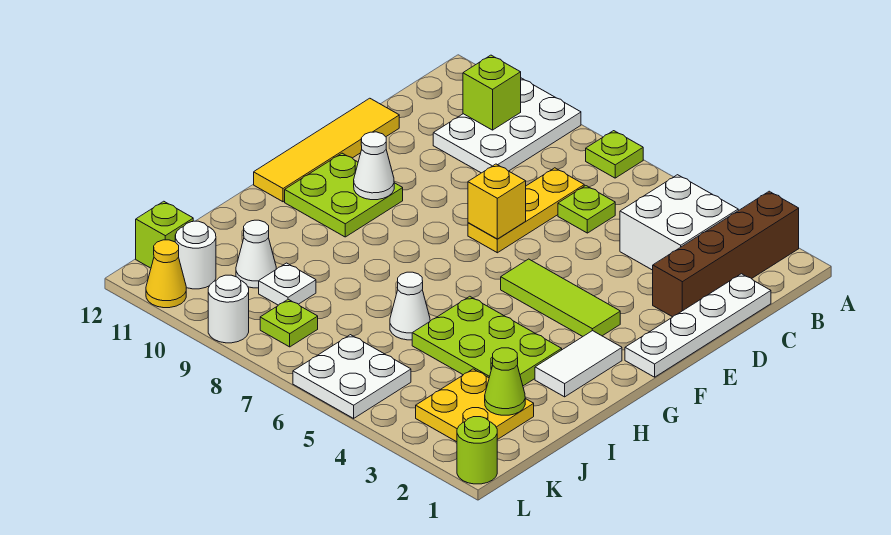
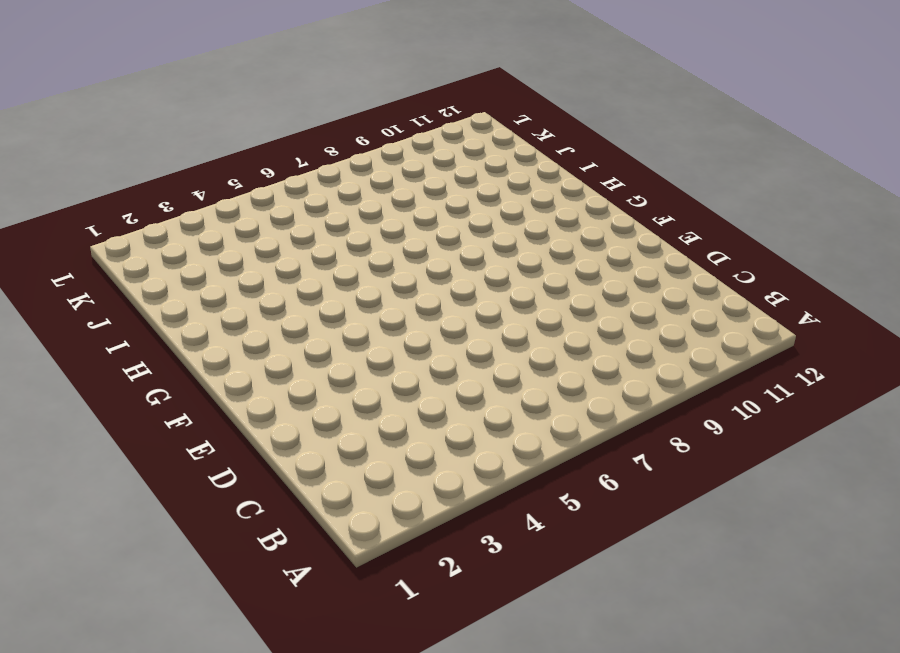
none -> brown brick A2:D2 level 1
none -> lime plate A7 level 1
none -> white plate A9:C10 level 1

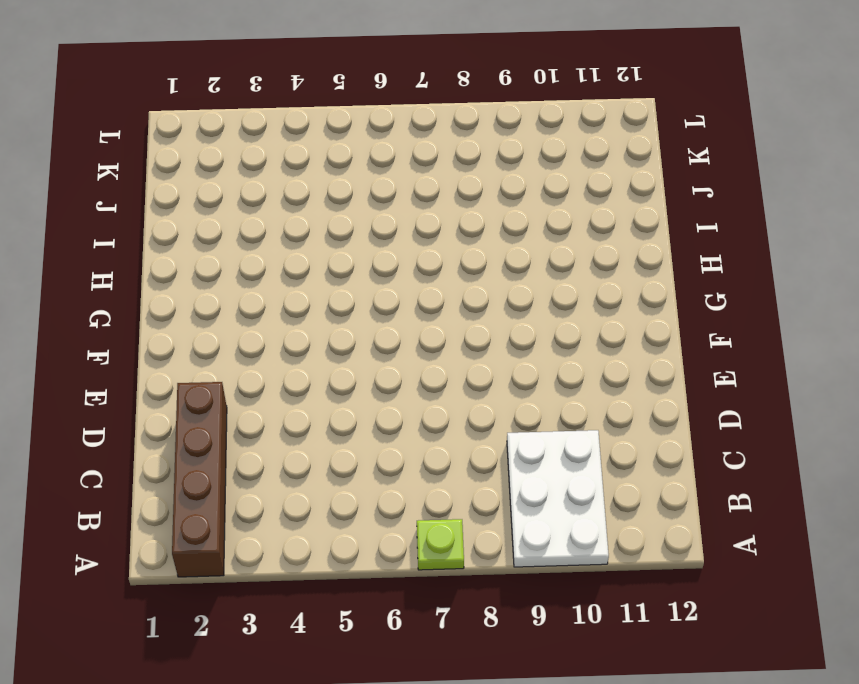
none -> white brick B3:C4 level 1
none -> white plate C1:F1 level 1
none -> lime plate C6 level 1

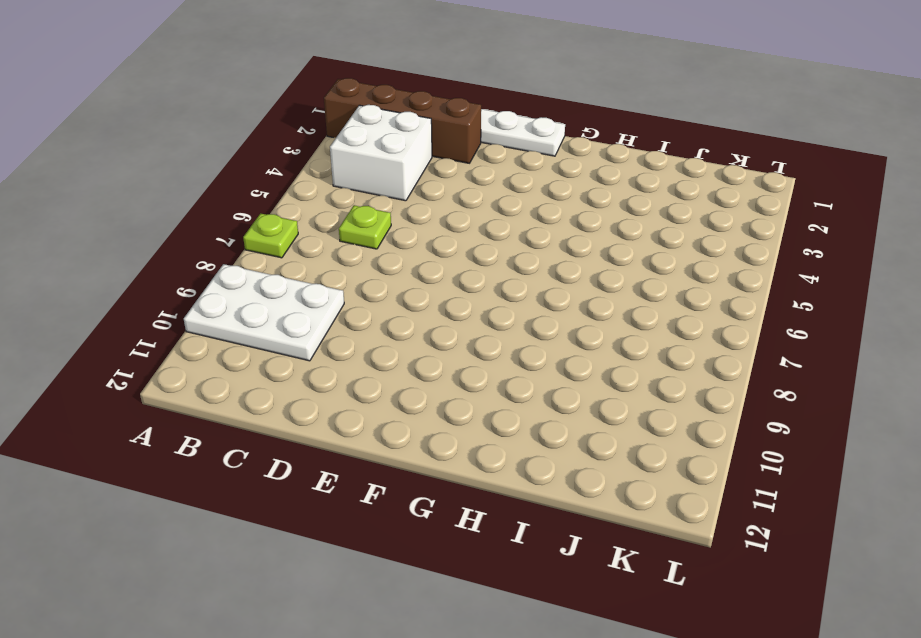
none -> yellow plate C7:E7 level 1
none -> yellow tile D12:G12 level 1
none -> lime tile F3:F5 level 1

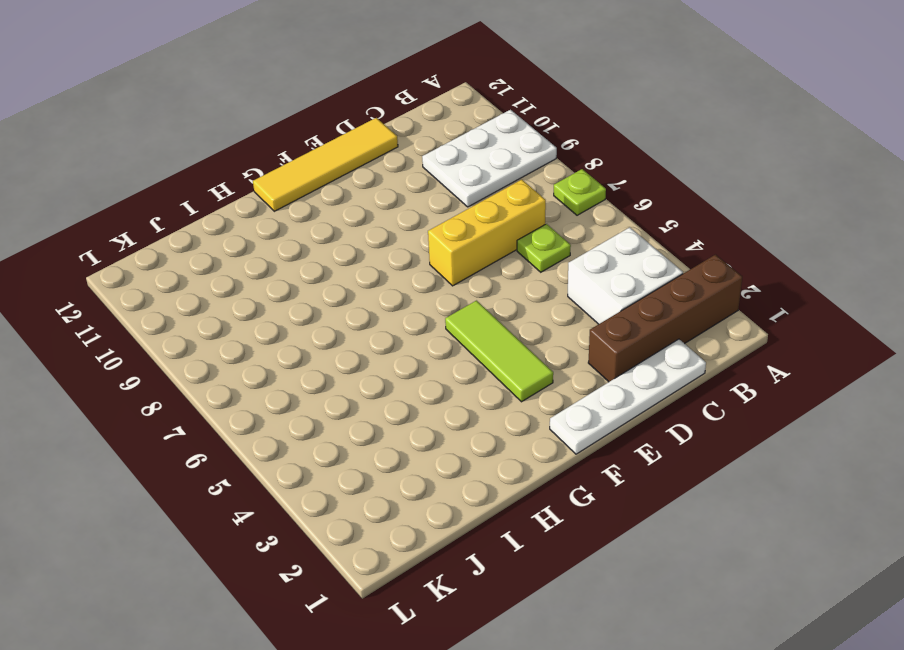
yellow brick C7:E7 level 1 -> yellow plate C7:E7 level 1
none -> lime plate F10:G11 level 1
none -> white tile G2:H2 level 1
none -> lime plate H3:I5 level 1

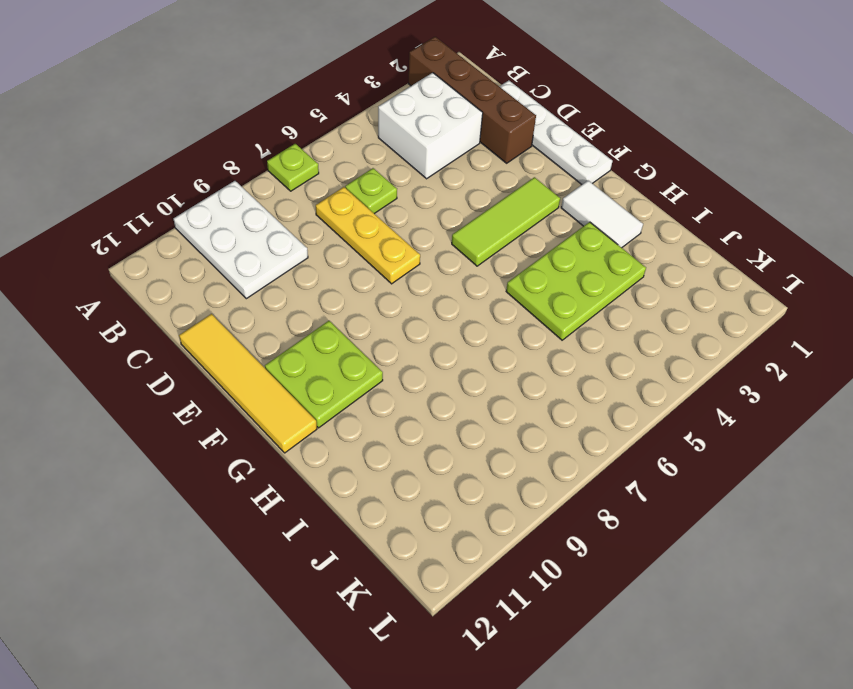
none -> white cone I6 level 1
none -> yellow plate J2:K3 level 1
none -> white plate J9 level 1

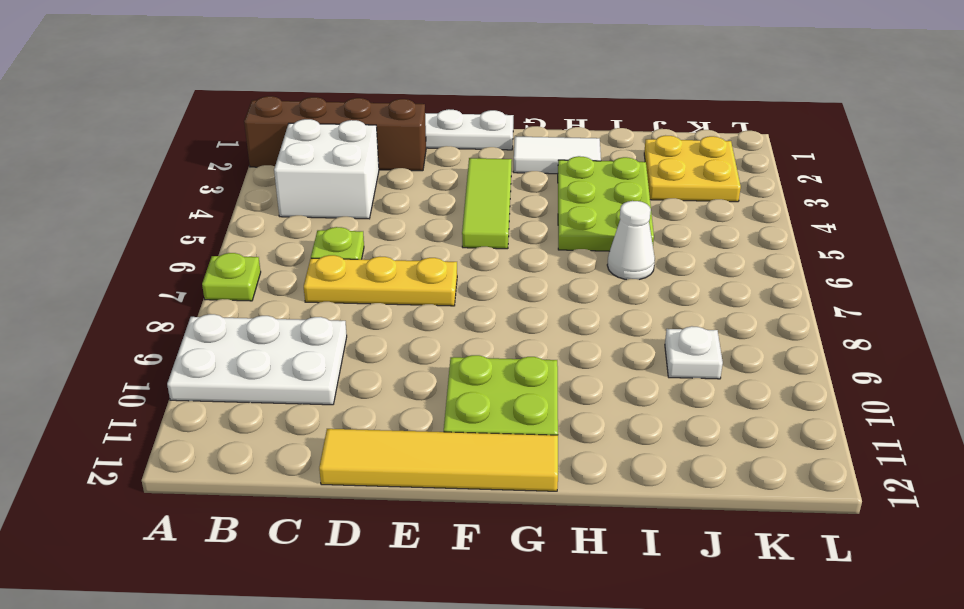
none -> white cone J10 level 1
none -> white plate K5:L6 level 1
none -> lime plate K8 level 1

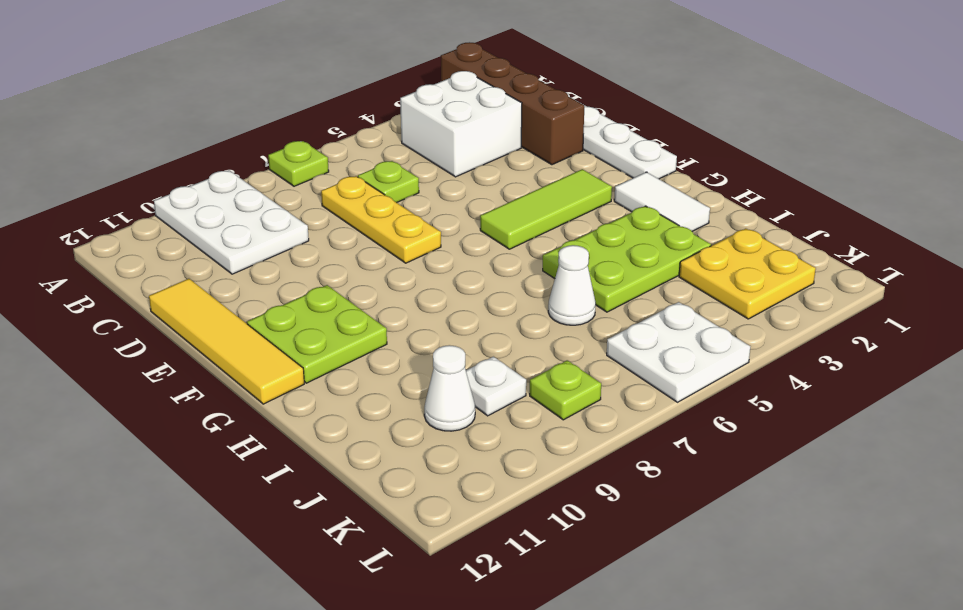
none -> white round brick K11 level 1
none -> lime brick K12 level 1
none -> lime round brick L1 level 1

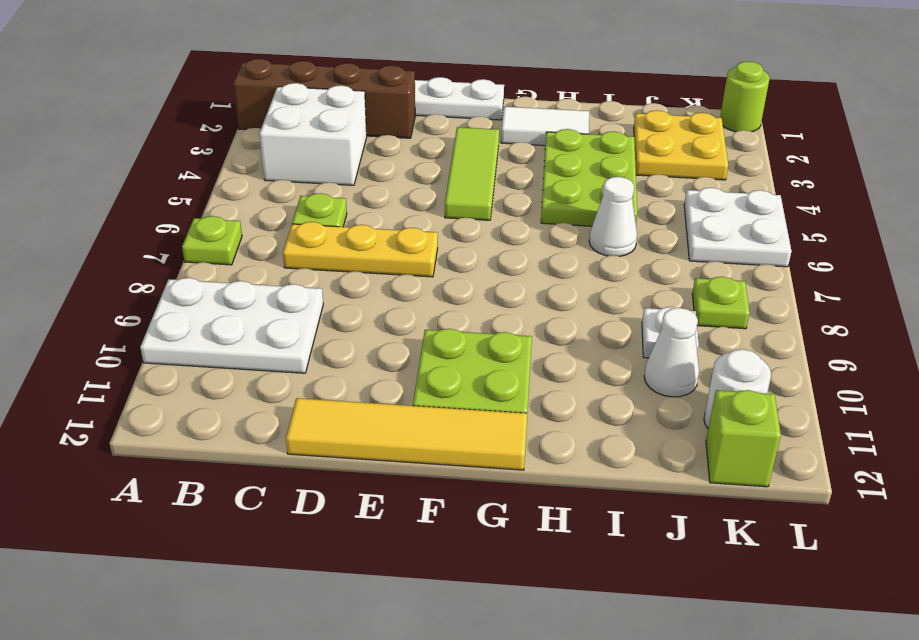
none -> white round brick L9 level 1
none -> yellow cone L11 level 1
none -> lime brick B10 level 2

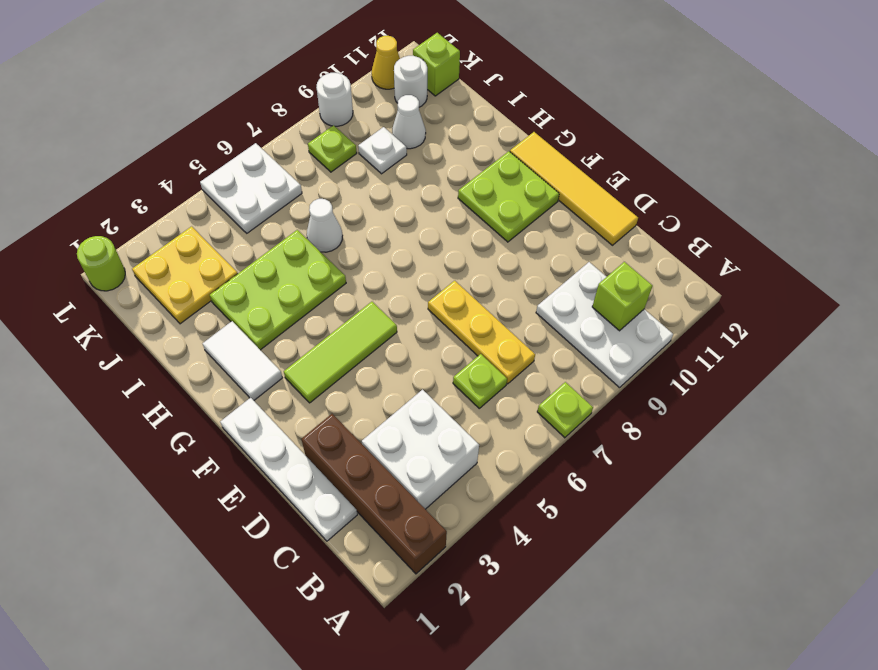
none -> yellow brick E7 level 2
none -> white cone F10 level 2
none -> lime cone J2 level 2

